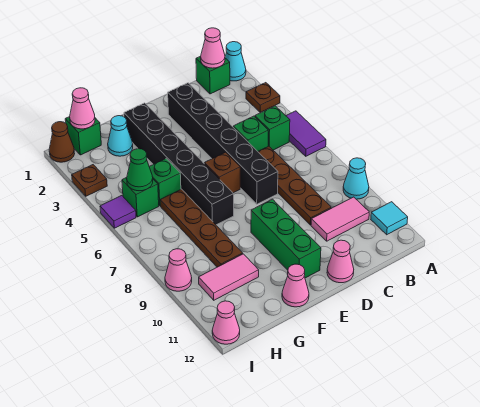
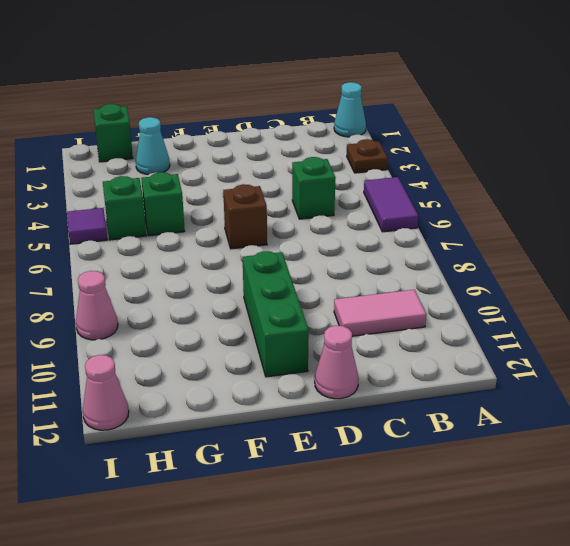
none -> cyan cone A9 level 1
none -> cyan tile A11 level 1
none -> green brick B1 level 1
none -> green brick B5 level 1

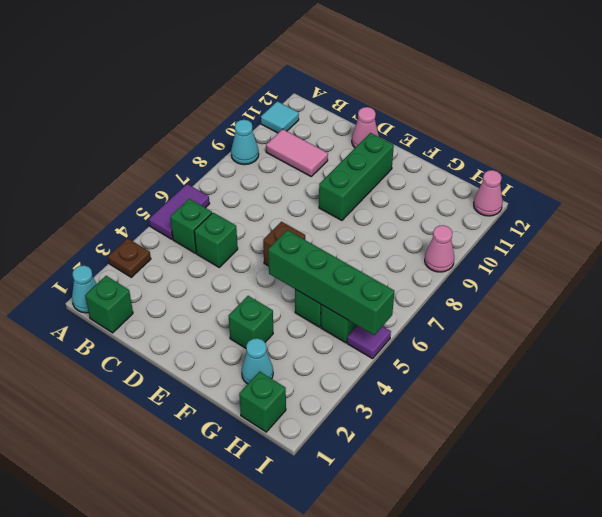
green brick F3 level 1 -> black brick F2:F7 level 1
green brick F5:I5 level 2 -> green cone H5 level 2
none -> brown plate C6:C9 level 1
none -> black brick D2:D7 level 1
none -> pink cone F12 level 1
none -> brown plate G6:G9 level 1

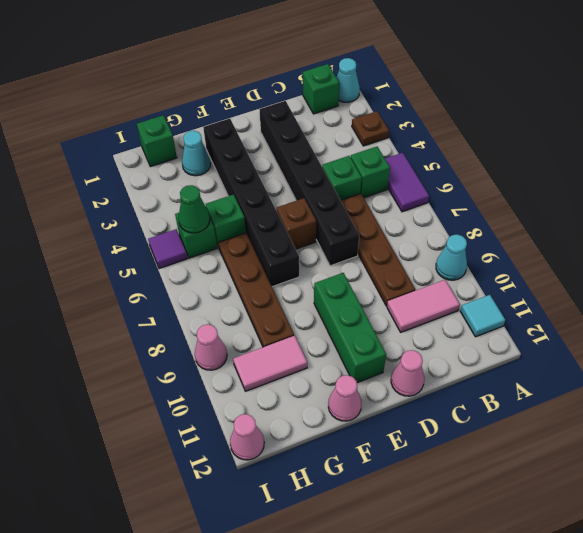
none -> brown cone I1 level 1
none -> brown plate I3 level 1
none -> pink cone B1 level 2
none -> pink cone H1 level 2

